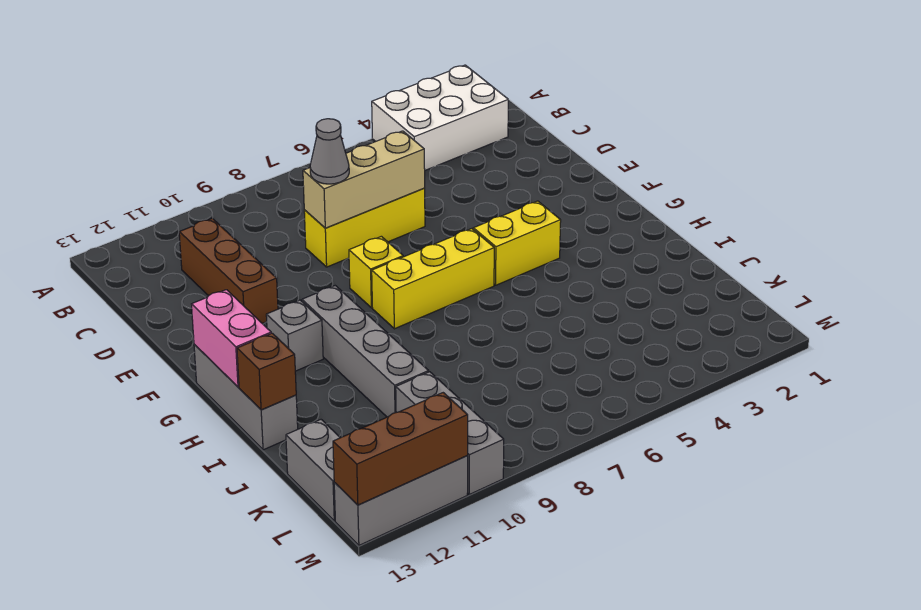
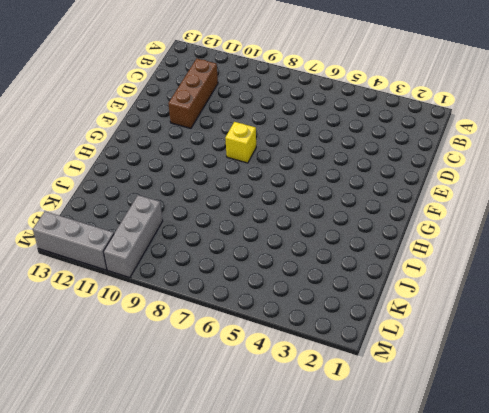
none -> white brick A2:B4 level 1
none -> yellow brick D6:D8 level 1
none -> yellow brick G4:G5 level 1

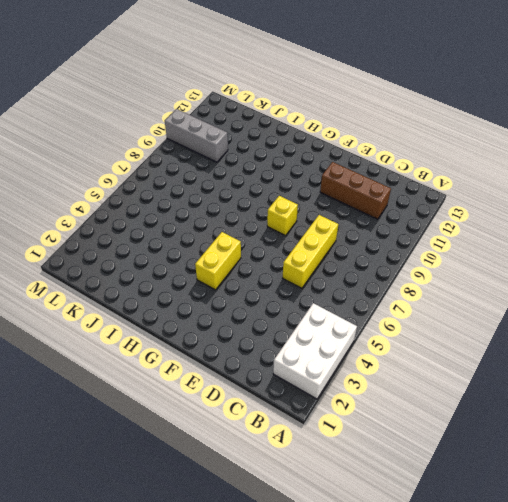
none -> yellow brick G6:G8 level 1
none -> grey brick G10:J10 level 1
none -> grey brick G11 level 1

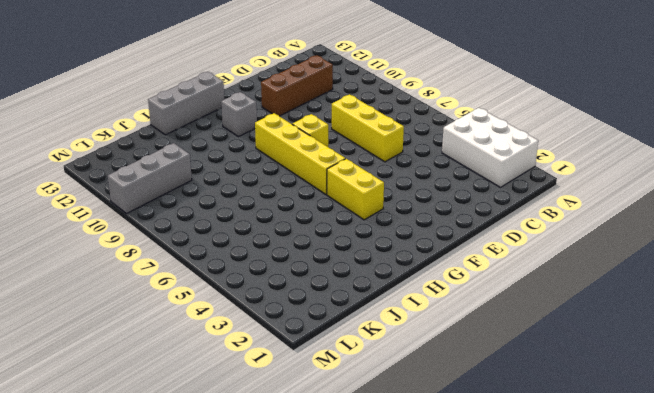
yellow brick G6:G9 level 1 -> yellow brick G6:G8 level 1
none -> grey brick G10:J10 level 1
none -> grey brick K13:L13 level 1
none -> grey brick M11:M13 level 1

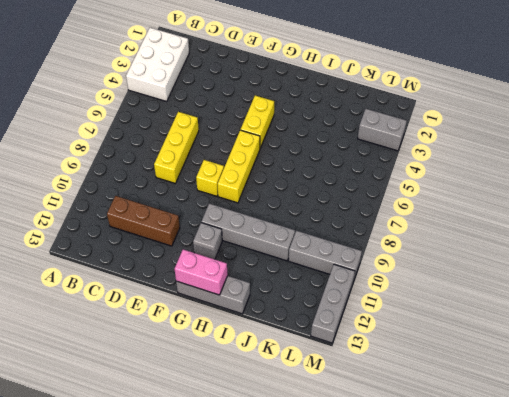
grey brick L3:M3 level 1 -> grey brick K13:L13 level 1
none -> tan brick D6:D8 level 2
none -> brown brick I13 level 2
none -> brown brick M11:M13 level 2

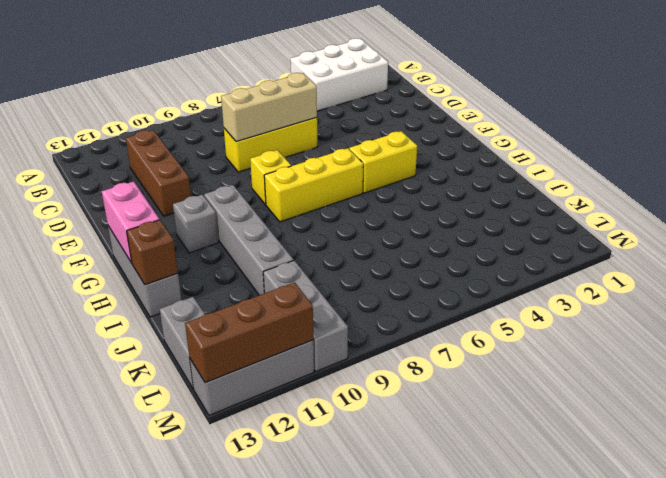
none -> grey cone D8 level 3

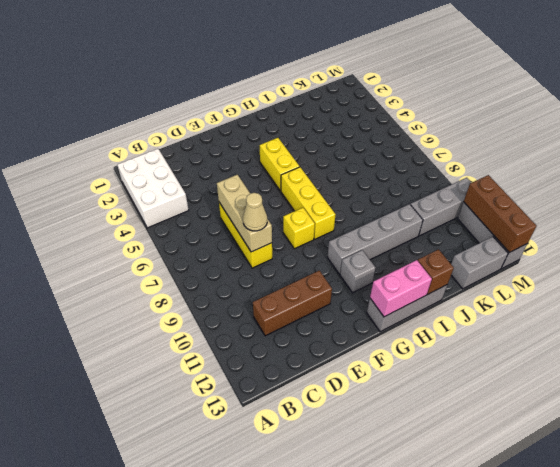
tan cone D8 level 3 -> grey cone D8 level 3

